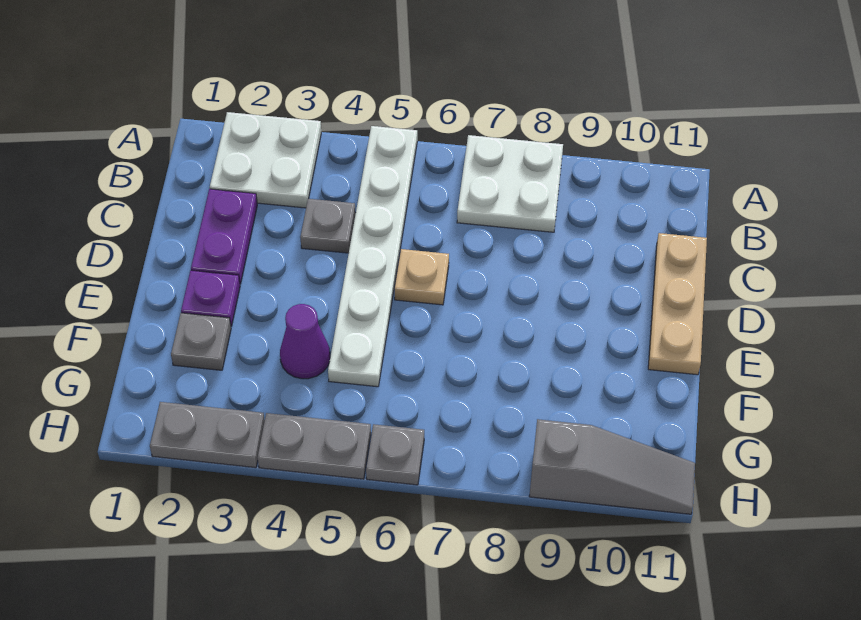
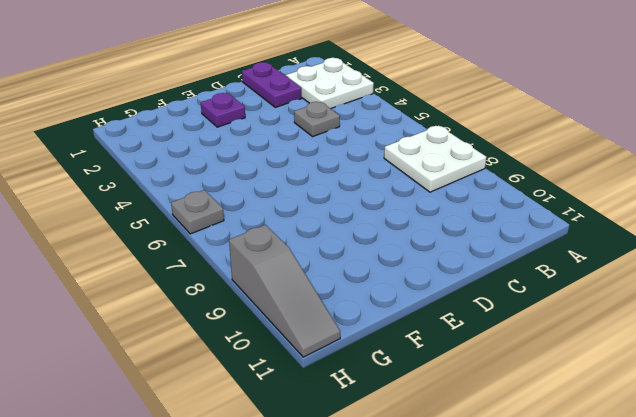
purple plate C1:C2 level 1 -> purple plate C2:D2 level 1
none -> white plate A5:F5 level 1
none -> tan plate C11:E11 level 1
none -> tan plate D6 level 1

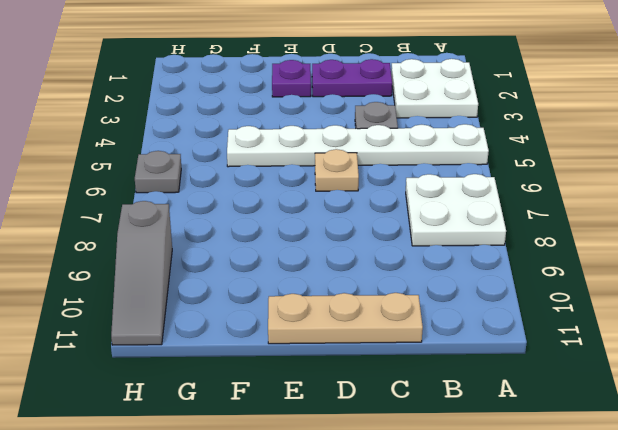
none -> grey plate F2 level 1
none -> purple cone F4 level 1
none -> grey plate H2:H3 level 1

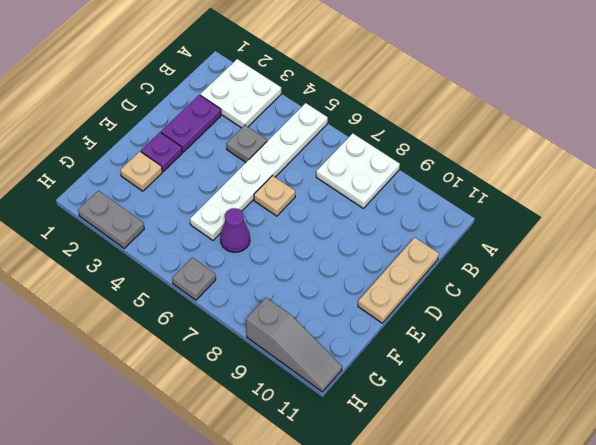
tan plate F2 level 1 -> grey plate F2 level 1
purple cone F6 level 1 -> purple cone F4 level 1
none -> grey plate H4:H5 level 1

